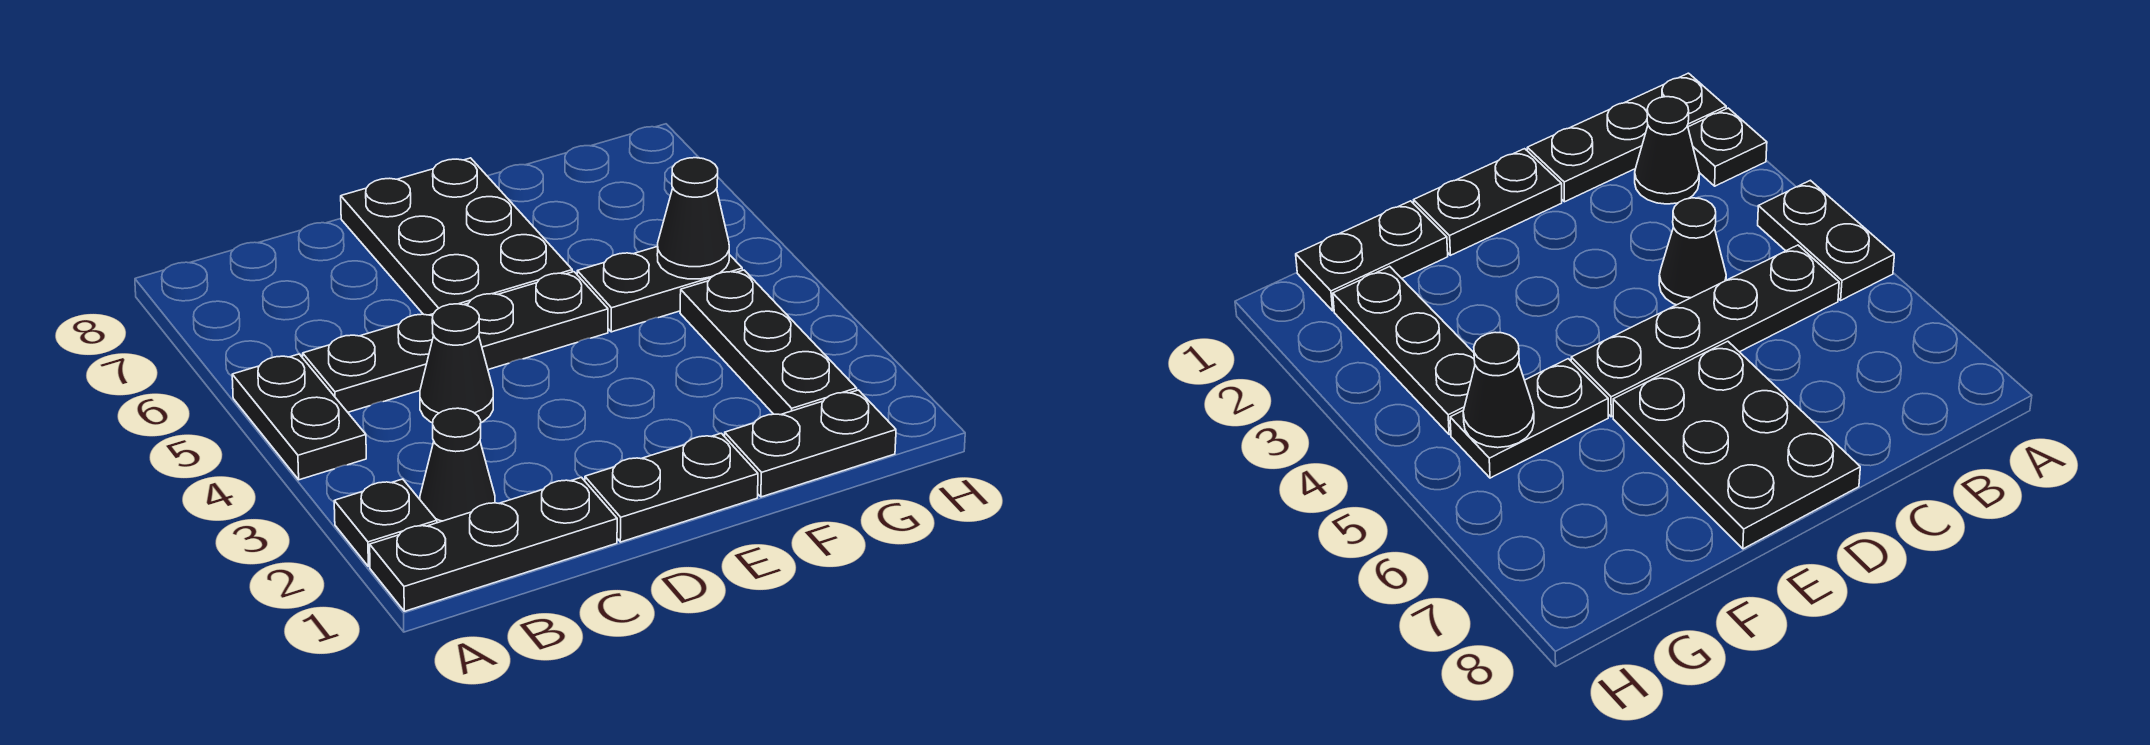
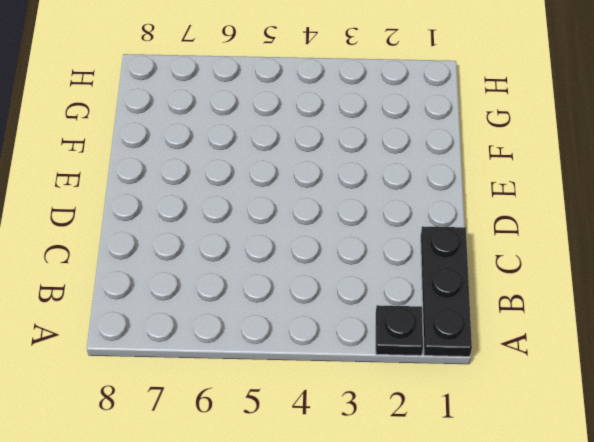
none -> black plate A4:A5 level 1
none -> black cone B2 level 1
none -> black plate B5:E5 level 1

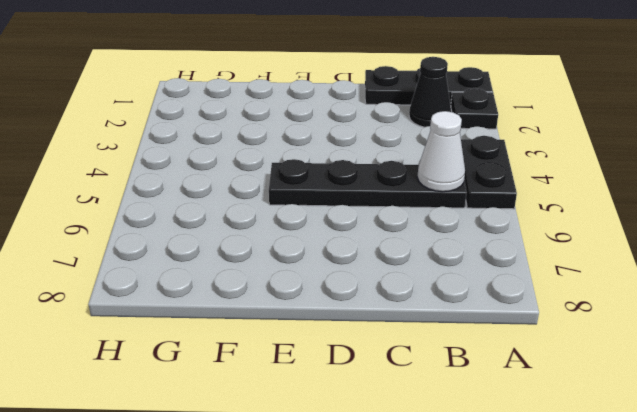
white cone B5 level 2 -> none
none -> black cone C4 level 1
none -> black plate D1:E1 level 1
none -> black plate D6:E8 level 1

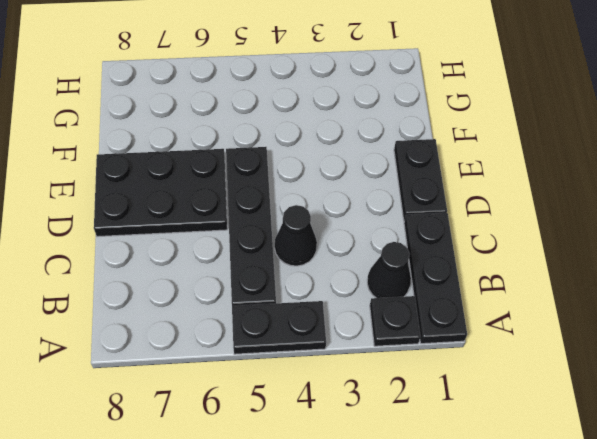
none -> black plate F1:G1 level 1
none -> black plate F5:G5 level 1
none -> black plate G2:G4 level 1

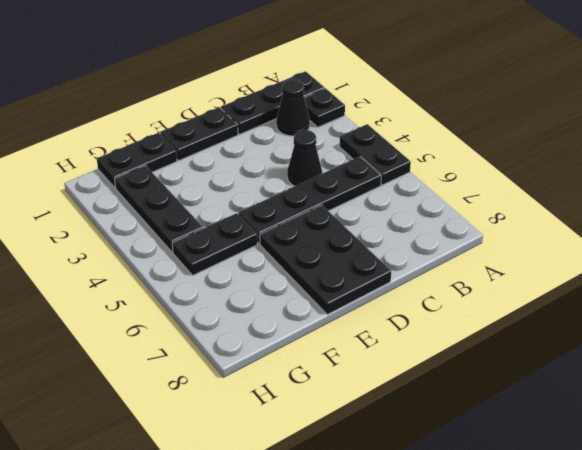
none -> black cone G5 level 2

